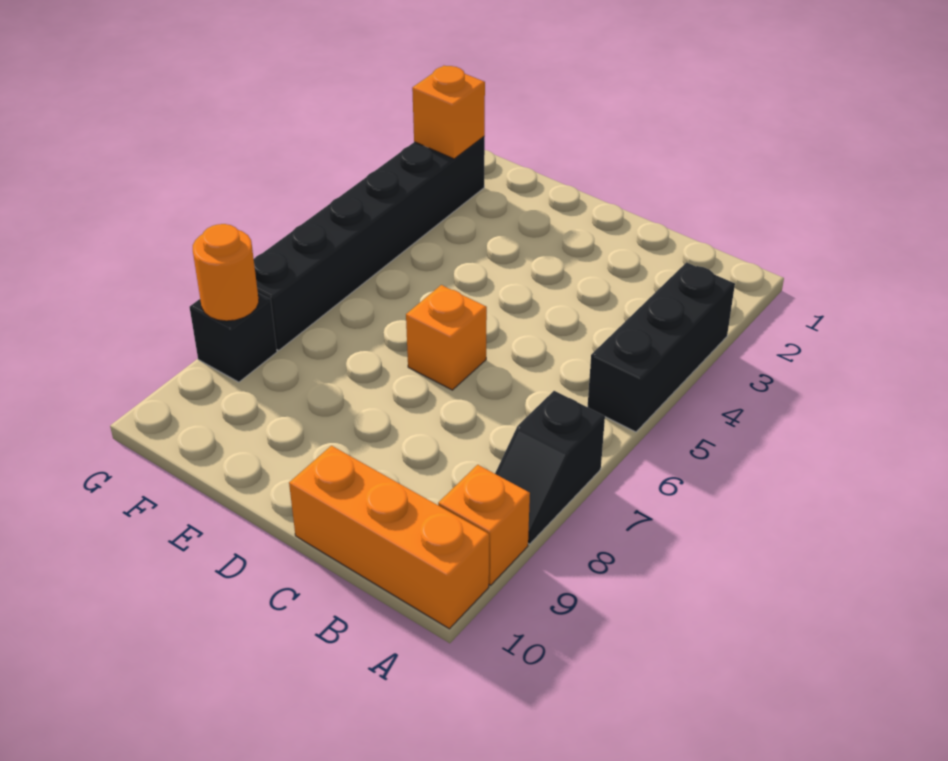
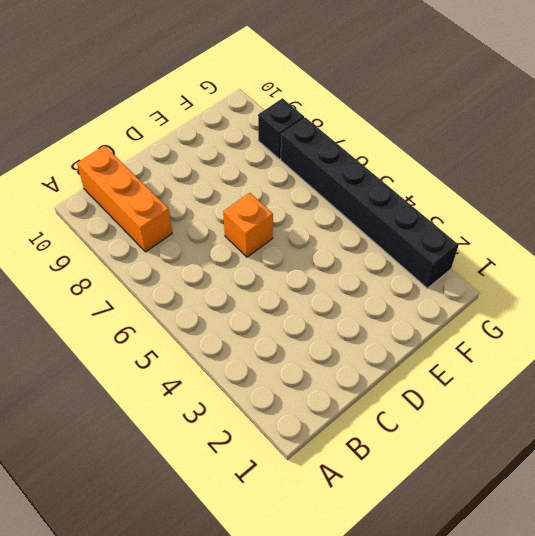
orange brick B8:B10 level 1 -> orange brick A10:C10 level 1
none -> black brick A3:A5 level 1
none -> black slope A7:A8 level 1 top 7

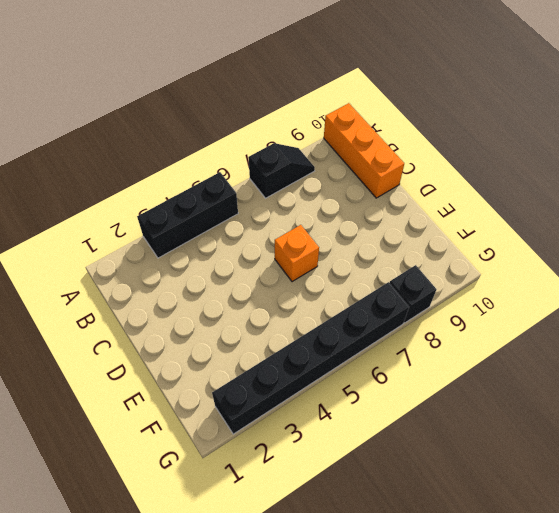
none -> orange brick A9 level 1
none -> orange brick G2 level 2

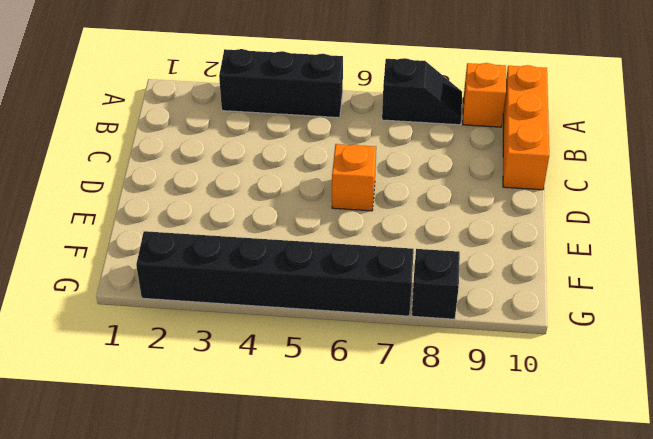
none -> orange brick G2 level 2
none -> orange round brick G8 level 2

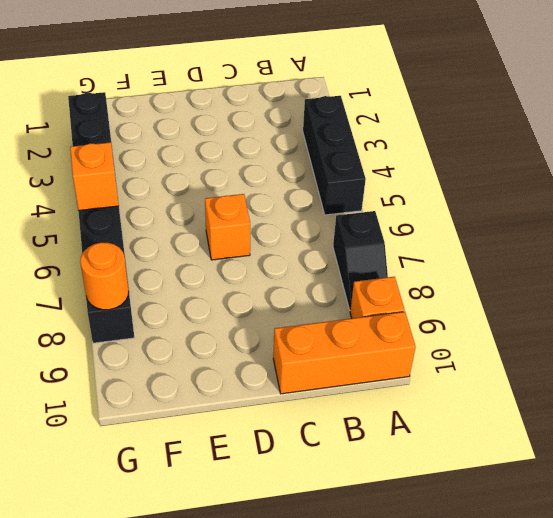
orange brick G5 level 2 -> orange brick G2 level 2

